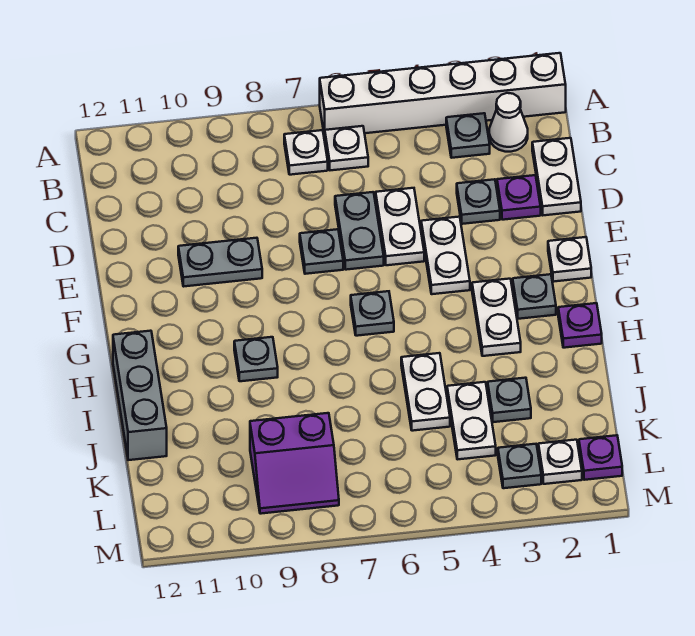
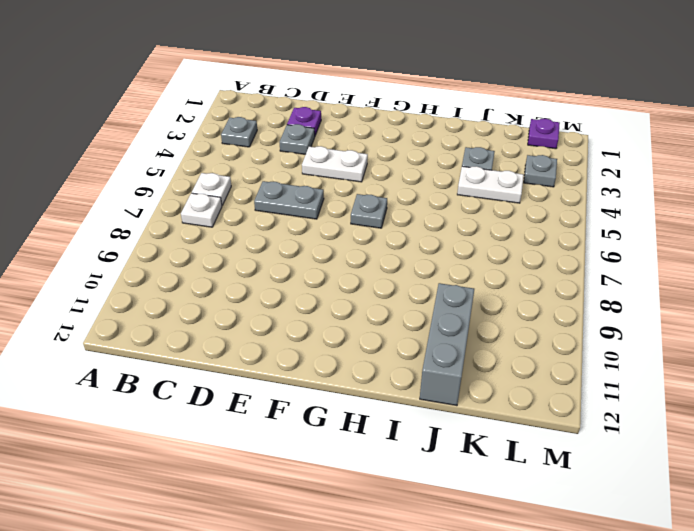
grey brick J10:J12 level 1 -> grey brick H12:J12 level 1
none -> white brick A1:A6 level 1
none -> white cone B2 level 1
none -> white plate C1:D1 level 1

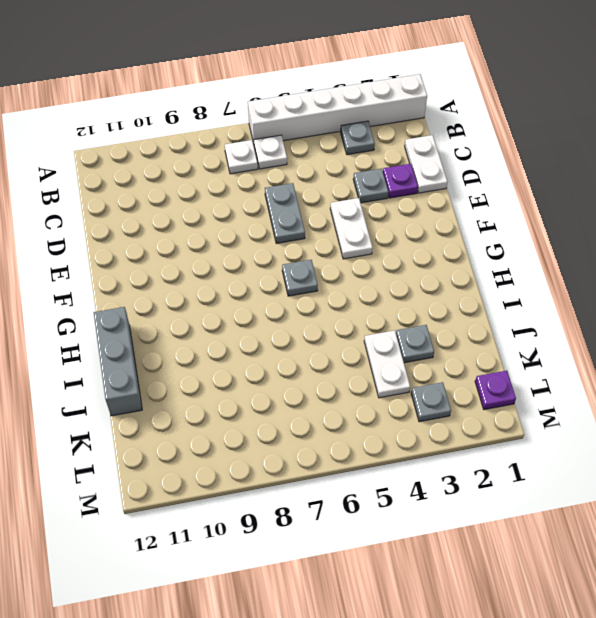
none -> white cone B2 level 1
none -> white plate D5:E5 level 1
none -> grey plate E7 level 1

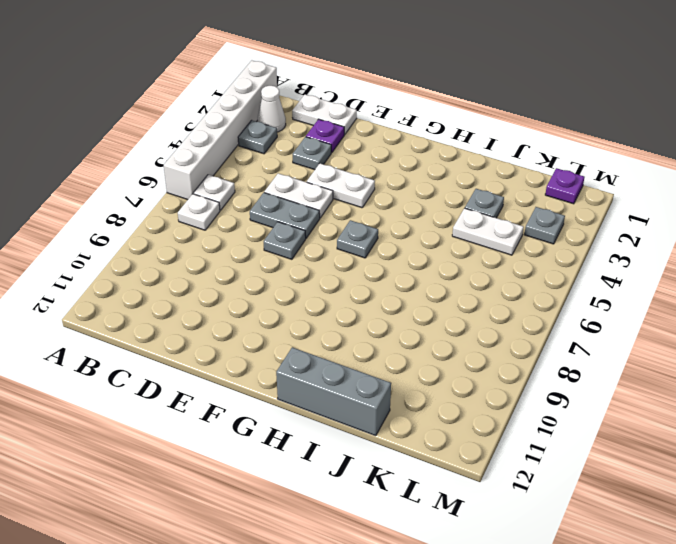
none -> grey plate E9:E10 level 1
none -> white plate F1 level 1
none -> grey plate G2 level 1

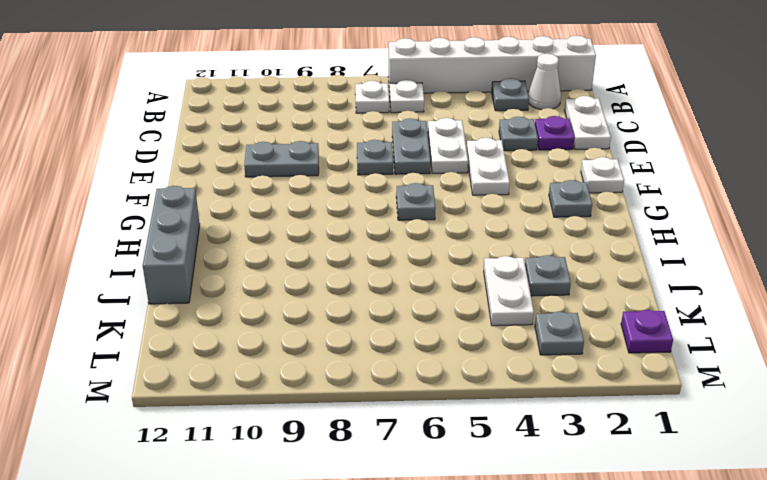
none -> white plate G3:H3 level 1
none -> purple plate H1 level 1
none -> grey plate H9 level 1

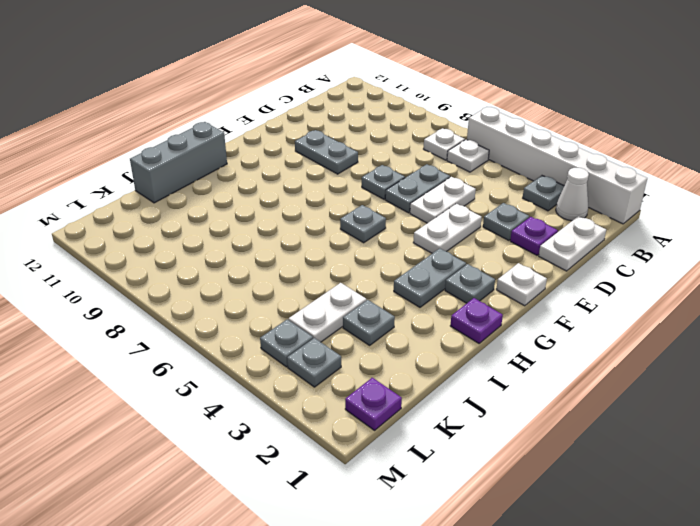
grey plate G3:H3 level 1 -> white plate G3:H3 level 1
grey plate L4 level 1 -> grey plate H9 level 1
none -> white plate I5:J5 level 1
none -> purple slope K8:L9 level 1 top K
none -> white plate L2 level 1

